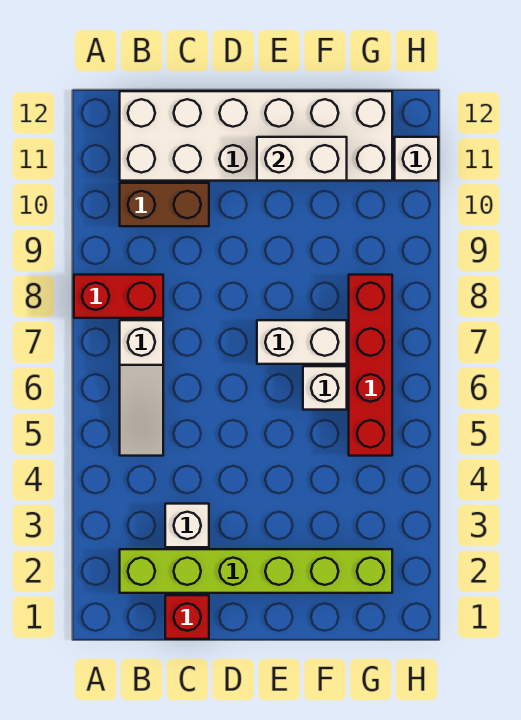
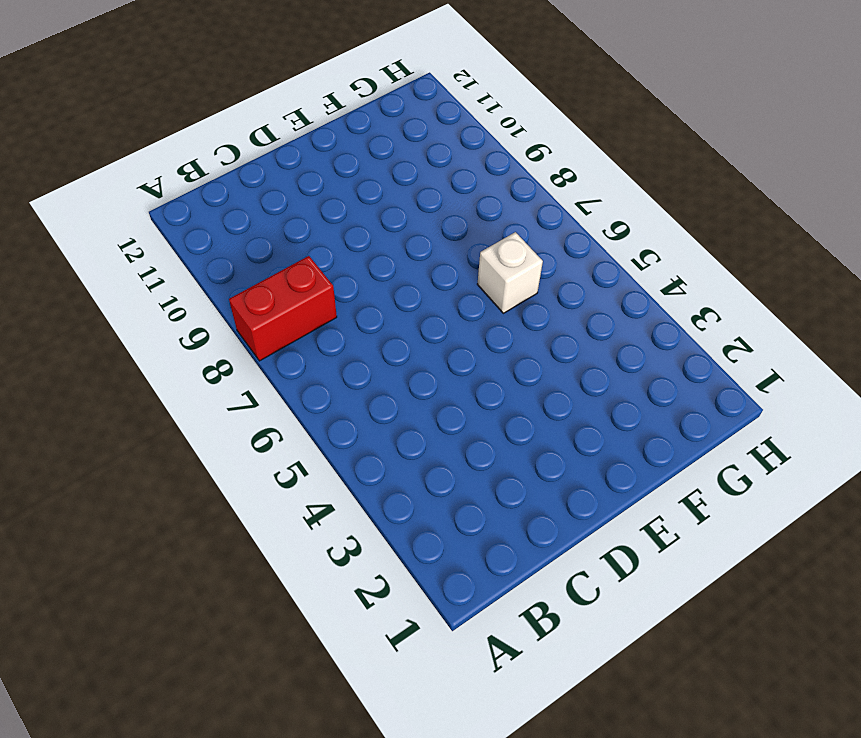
none -> lime brick B2:G2 level 1
none -> white slope B5:B7 level 1 top 7
none -> brown brick B10:C10 level 1

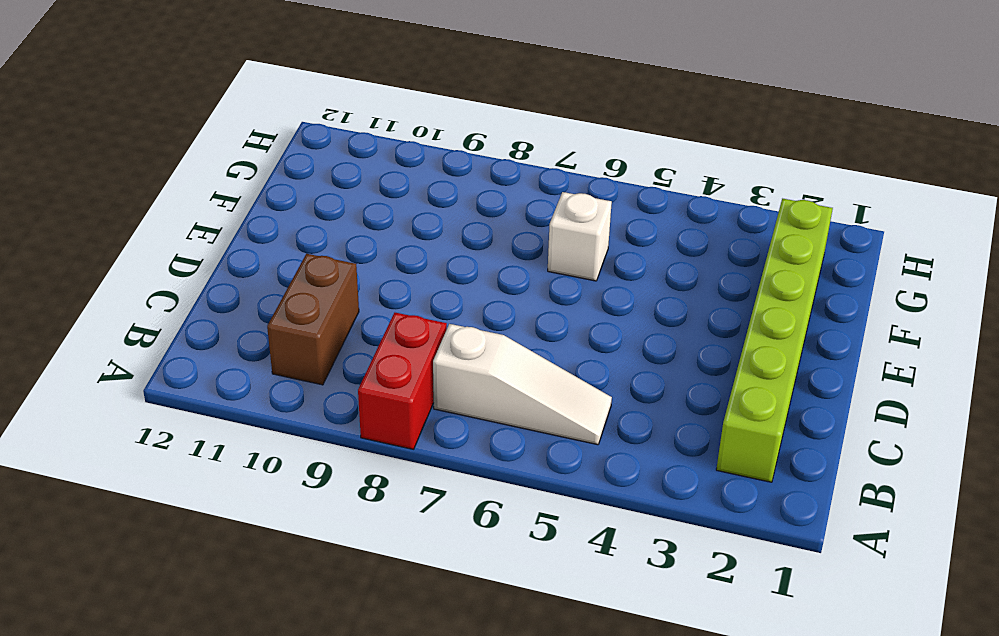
none -> white brick B11:G12 level 1
none -> red brick C1 level 1
none -> white brick C3 level 1

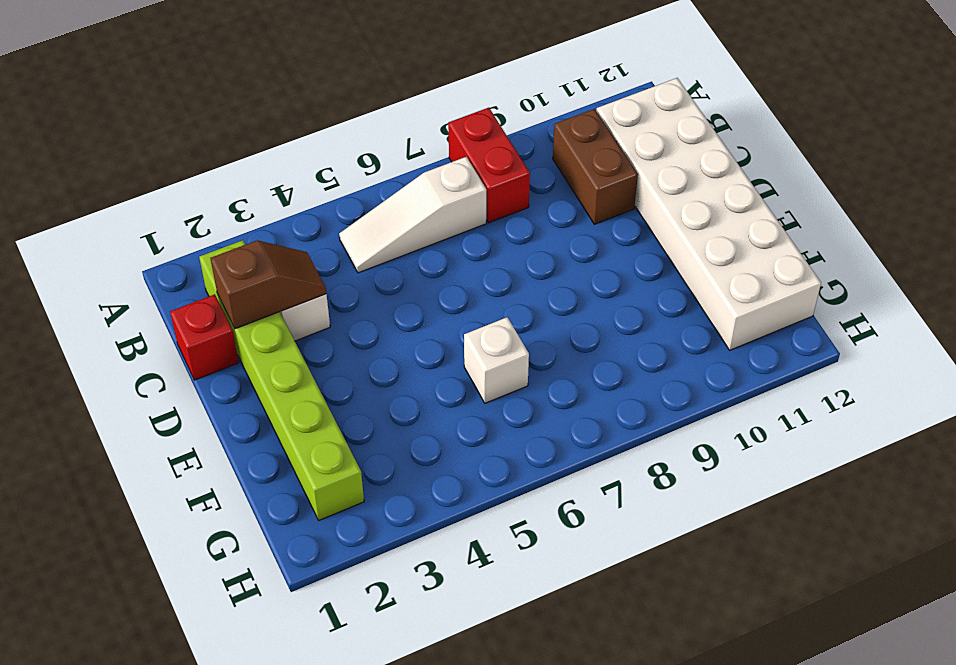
brown slope C2:C3 level 2 top 2 -> none
none -> white brick E7:F7 level 1
none -> red brick G5:G8 level 1
none -> white brick H11 level 1

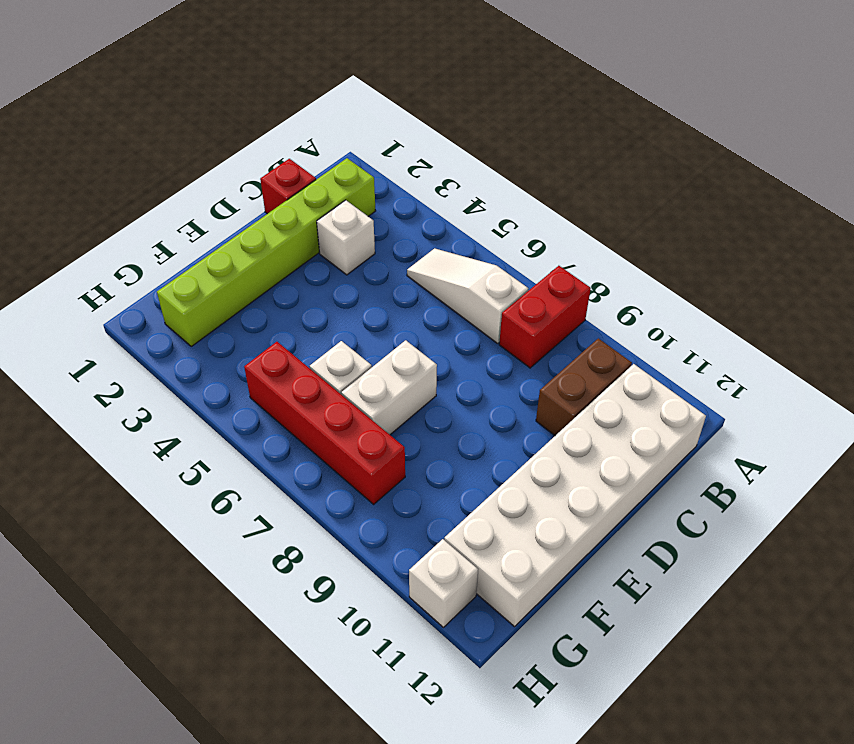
none -> white brick E11:F11 level 2

